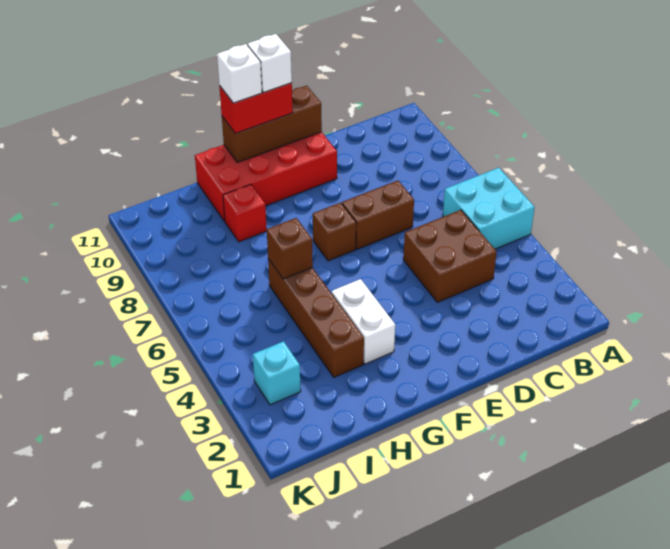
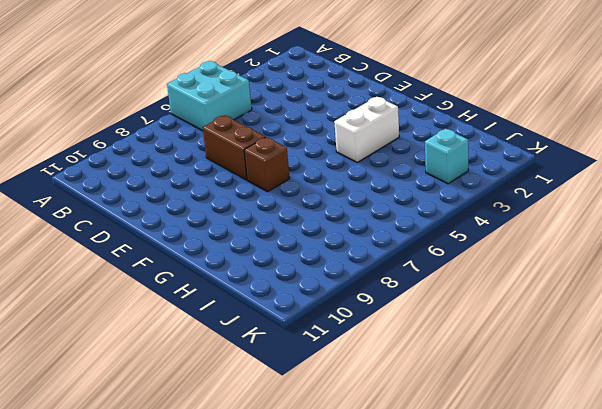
none -> brown brick C4:D5 level 1
none -> red brick E10:H11 level 1
none -> brown brick H3:H6 level 1

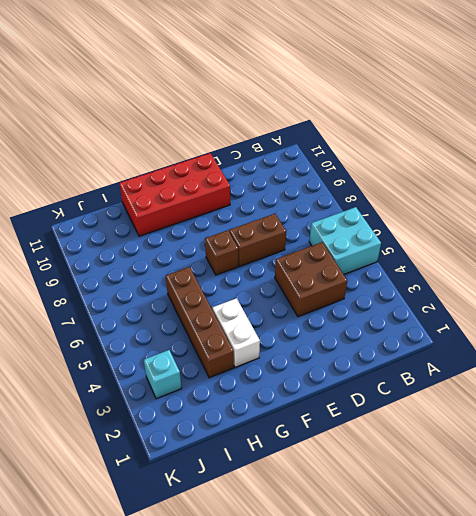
none -> red brick H9 level 1
none -> brown brick E11:G11 level 2
none -> brown brick H6 level 2

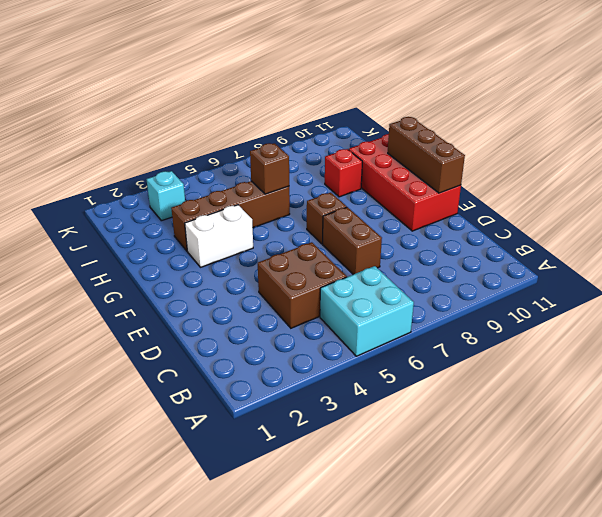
none -> red brick F11:G11 level 3
none -> white brick F11 level 4
none -> white brick G11 level 4

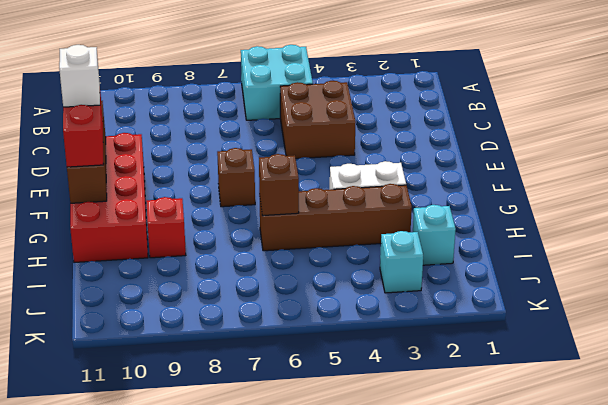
cyan brick I2 level 1 -> none
none -> brown brick D7:E7 level 1
none -> white brick G11 level 4

